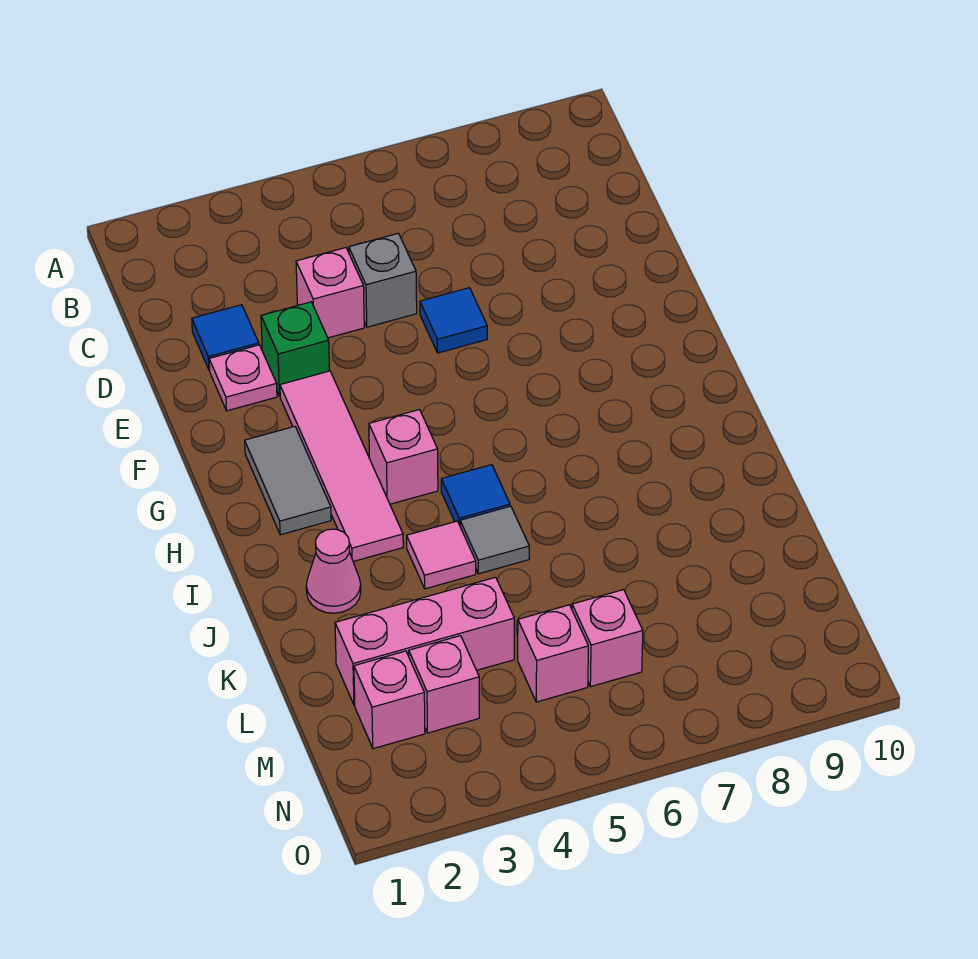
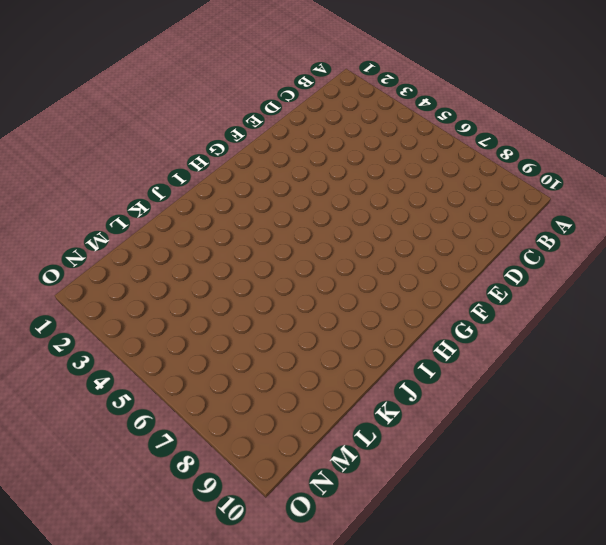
none -> blue tile D2 level 1
none -> pink brick D4 level 1
none -> grey brick D5 level 1

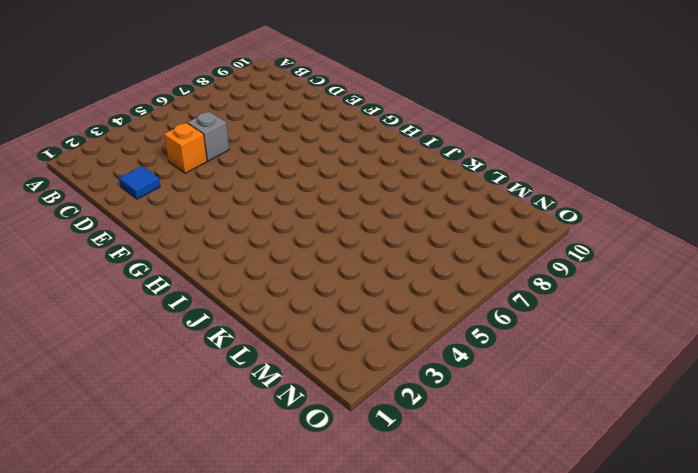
orange brick D4 level 1 -> pink brick D4 level 1
none -> pink plate E2 level 1
none -> green brick E3 level 1
none -> blue tile E6 level 1

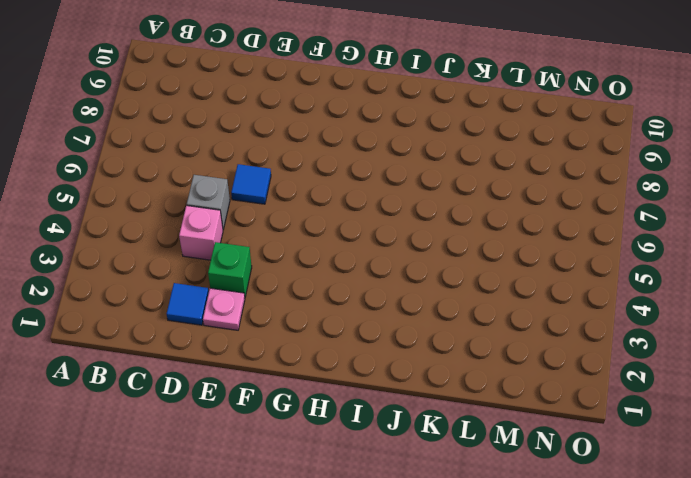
none -> pink tile F3:I3 level 1
none -> grey tile G2:H2 level 1
none -> pink brick H4 level 1

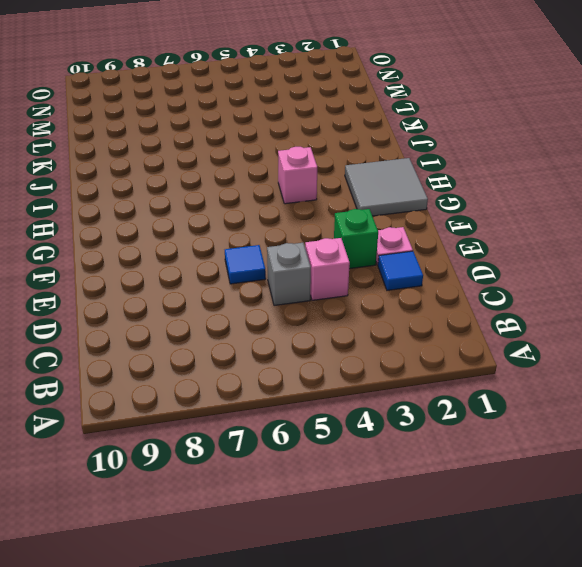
grey tile G1:H2 level 1 -> grey tile G2:H2 level 1
none -> pink tile F3:I3 level 1
none -> blue tile I5 level 1
none -> pink cone J2 level 1

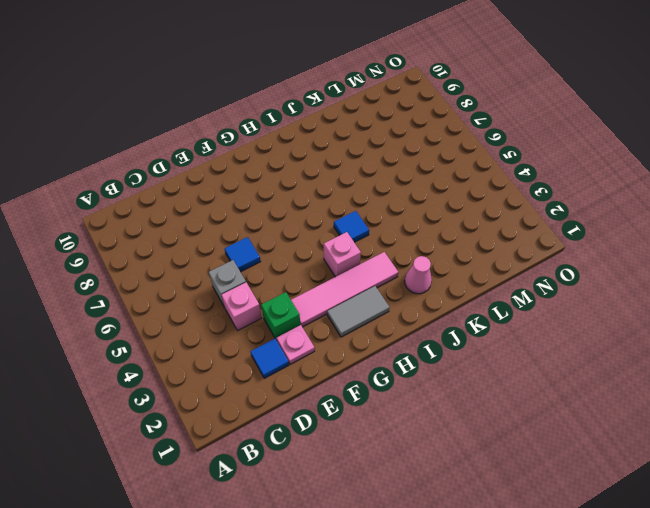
none -> pink tile J4 level 1
none -> grey tile J5 level 1
none -> pink brick L2:L4 level 1

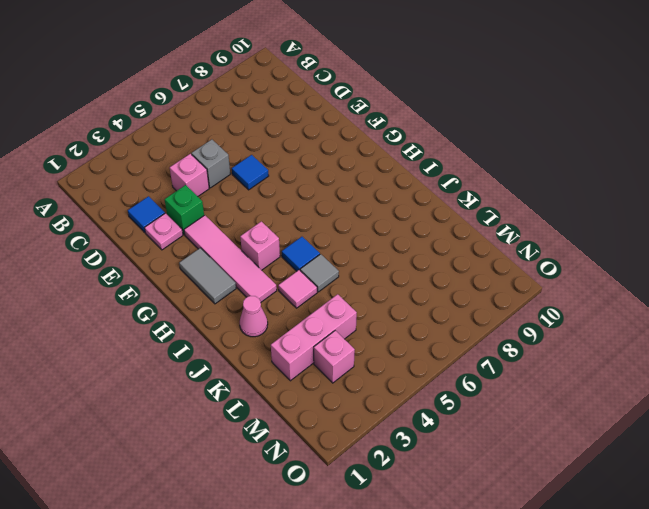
none -> pink brick M2 level 1
none -> pink brick M5 level 1
none -> pink brick M6 level 1

